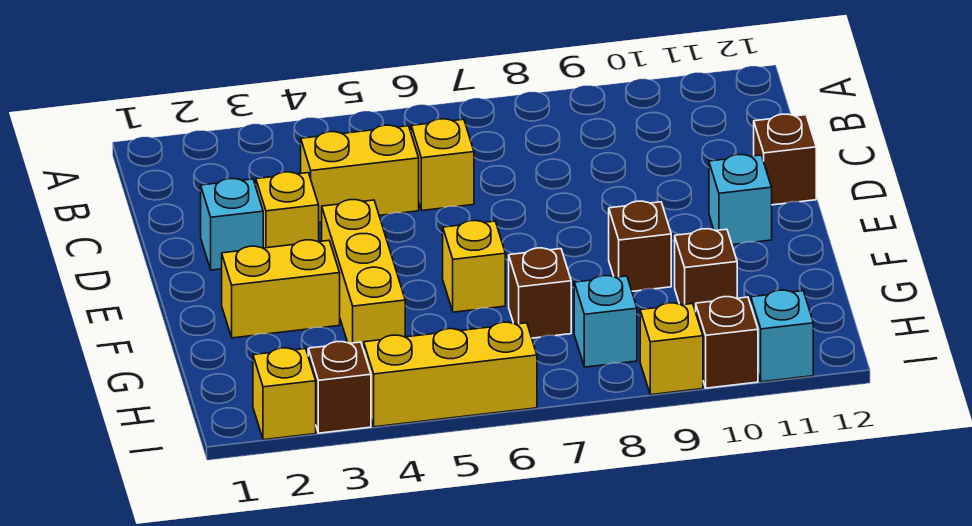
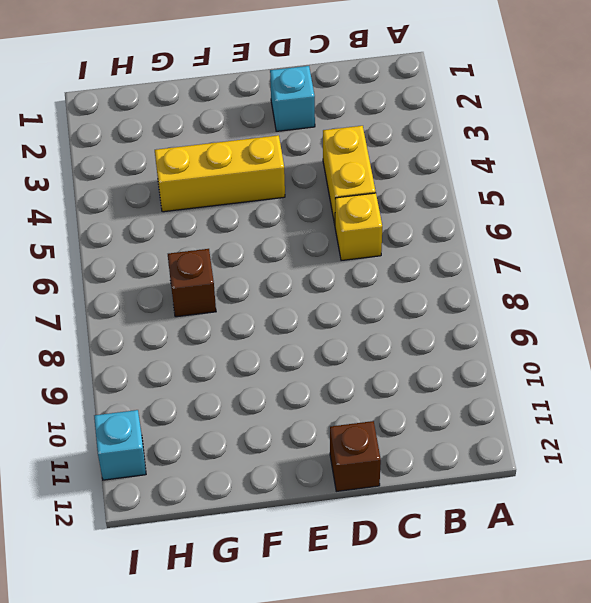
none -> yellow brick D3 level 1
none -> cyan brick E11 level 1
none -> yellow brick F2:F3 level 1

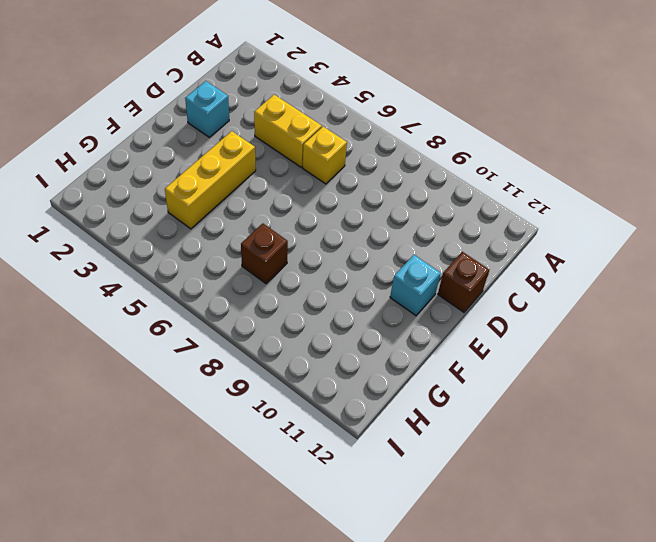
none -> yellow brick D3 level 1
none -> yellow brick F2:F3 level 1
none -> yellow brick F6 level 1

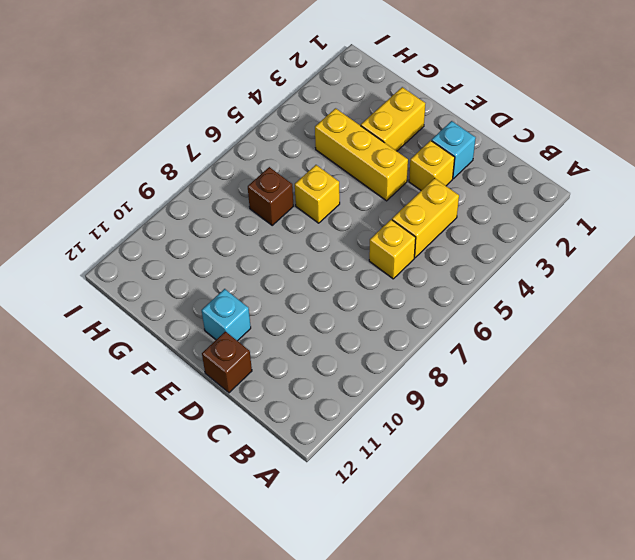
none -> brown brick F9 level 1
none -> brown brick G10 level 1
none -> cyan brick H8 level 1

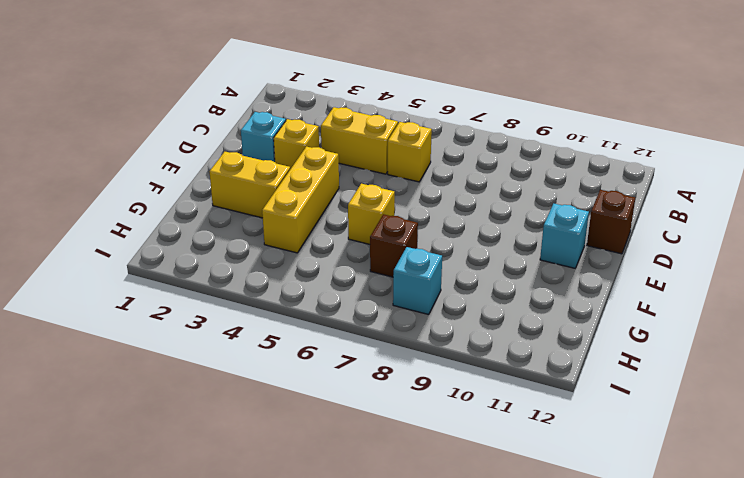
none -> brown brick F9 level 1
none -> brown brick G10 level 1
none -> yellow brick I2 level 1

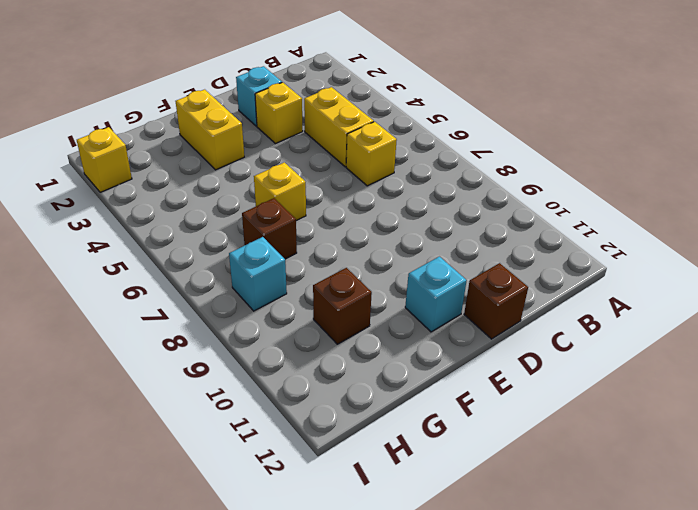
none -> yellow brick E4:G4 level 1
none -> brown brick F9 level 1
none -> brown brick I3 level 1

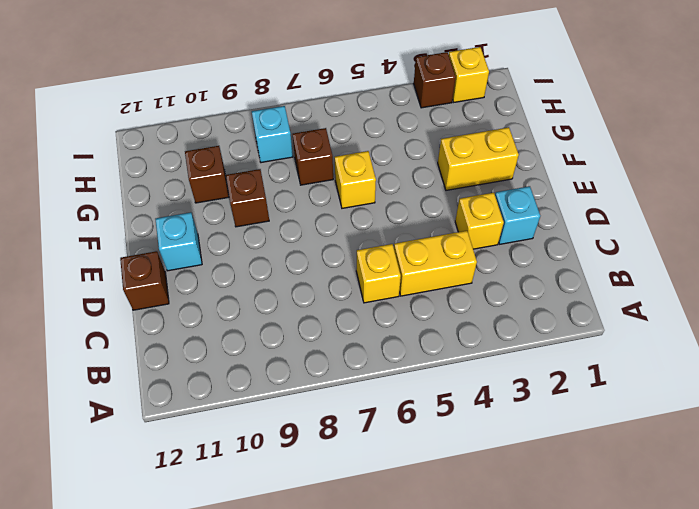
none -> yellow brick E4:G4 level 1
none -> yellow brick I4:I6 level 1
none -> yellow brick I9 level 1

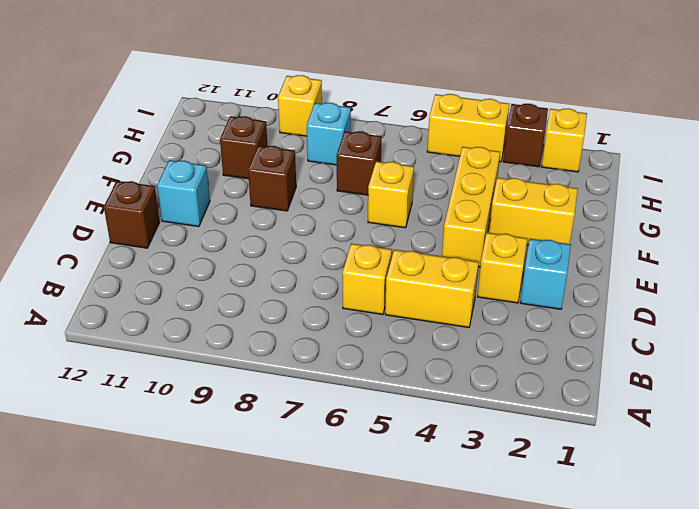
yellow brick I4:I5 level 1 -> yellow brick I4:I6 level 1
none -> brown brick I10 level 1
none -> cyan brick I11 level 1

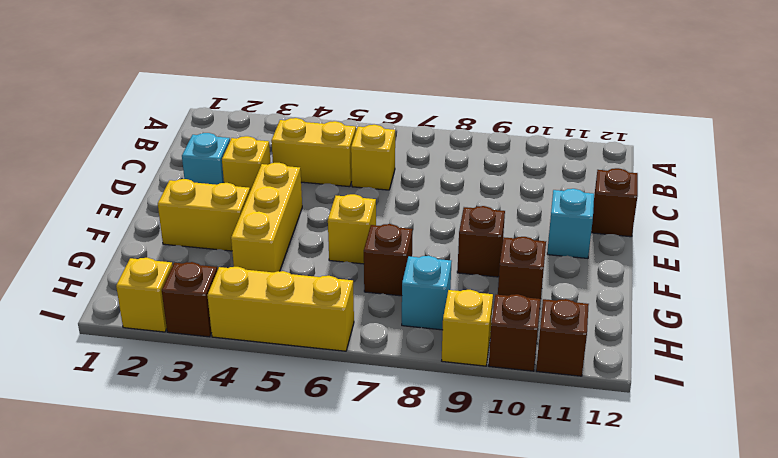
brown brick I11 level 1 -> cyan brick I11 level 1

